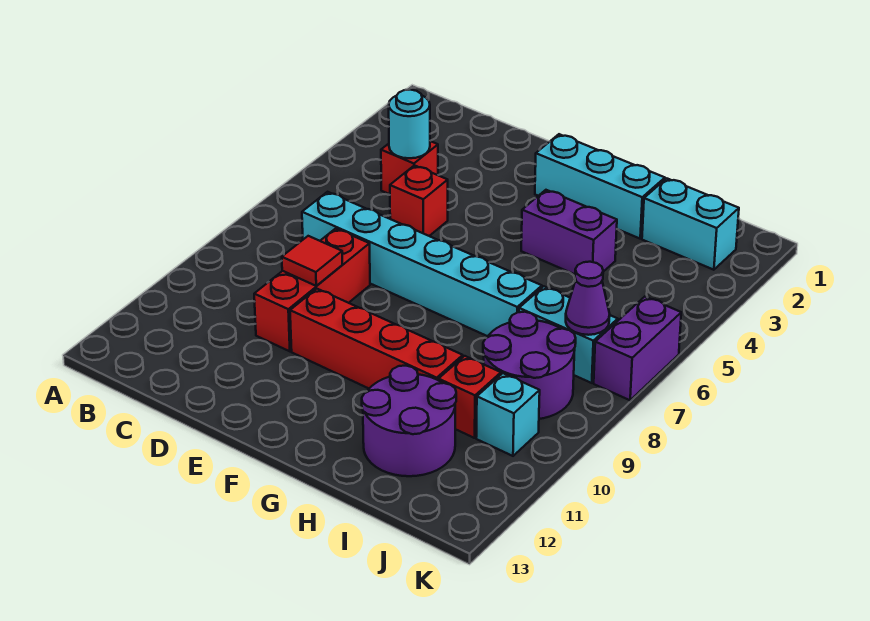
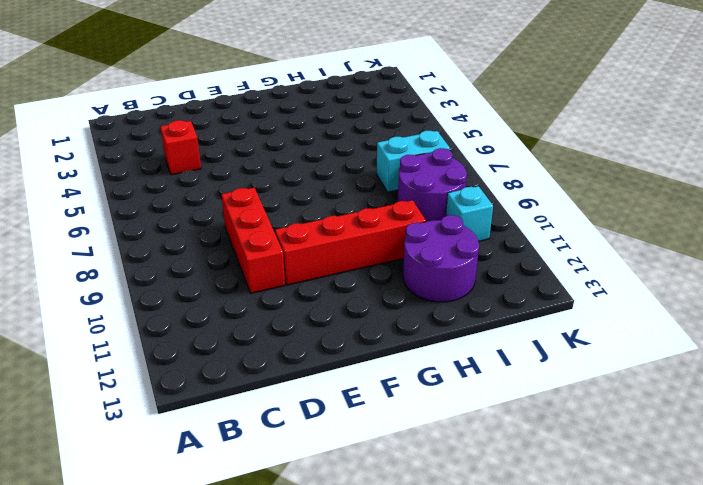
none -> cyan brick C7:H7 level 1
none -> red brick D5 level 1
none -> cyan brick F2:H2 level 1

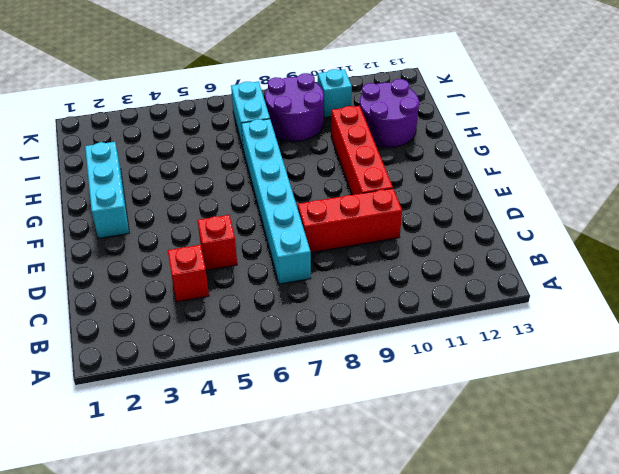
none -> purple brick G4:H4 level 1
none -> cyan brick I2:J2 level 1
none -> red brick I10 level 1

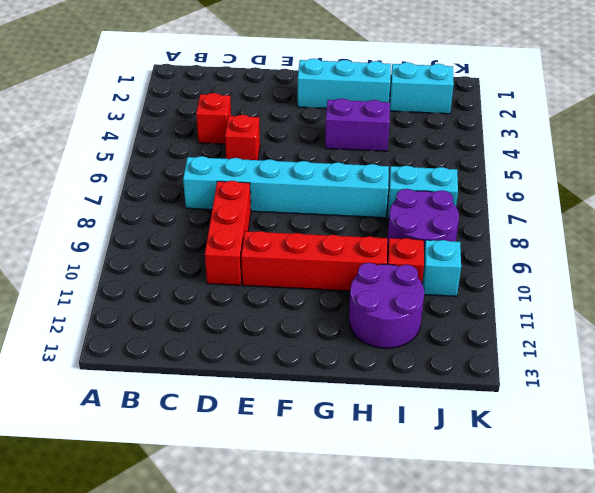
none -> purple brick K6:K7 level 1
none -> cyan round brick C4 level 2
none -> red tile D9 level 2

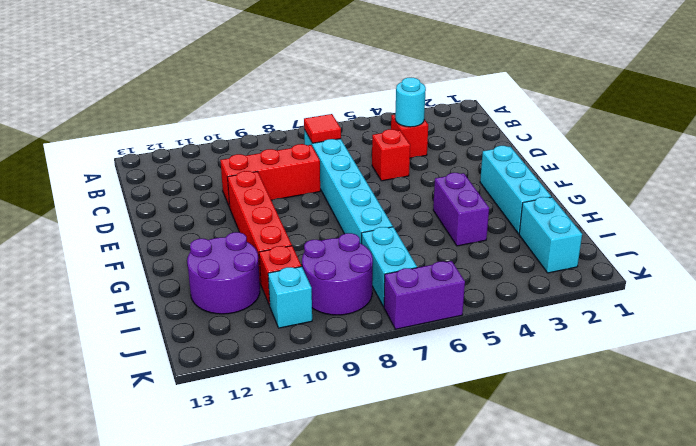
red tile C7 level 2 -> red tile D9 level 2
none -> purple cone J7 level 2

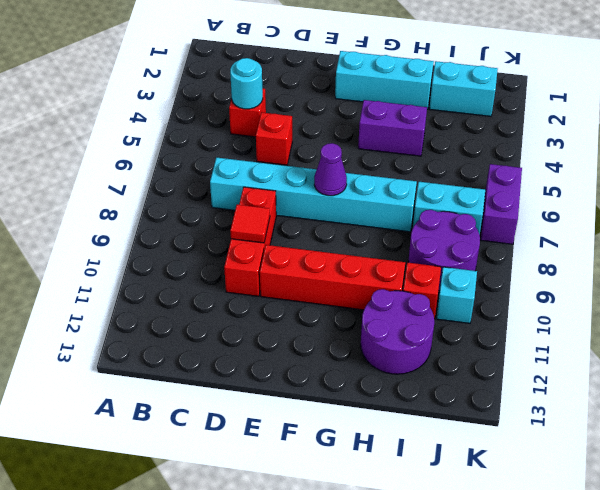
purple cone F7 level 2 -> purple cone J7 level 2

